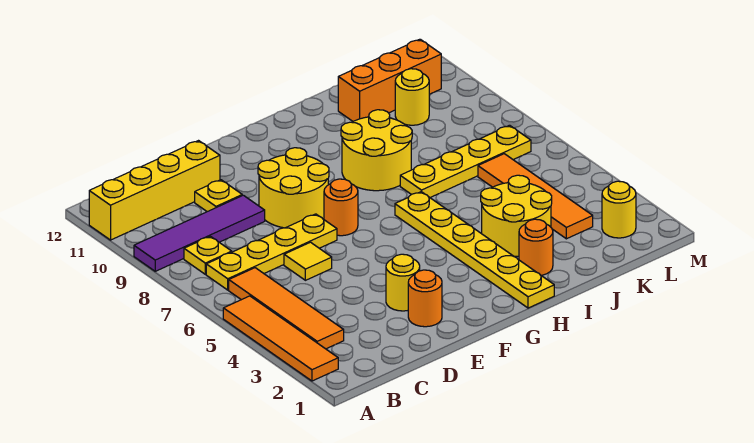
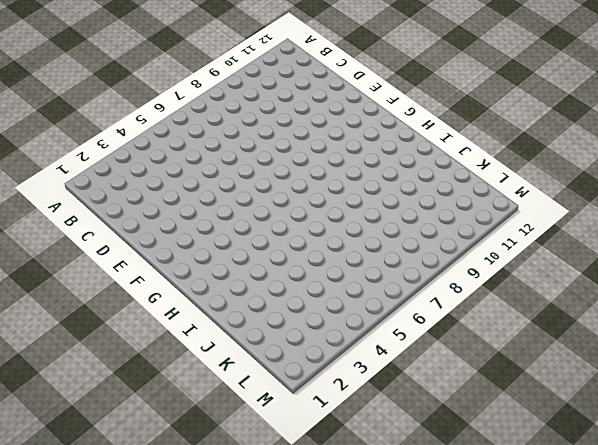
none -> orange tile A2:A5 level 1
none -> purple tile A9:D9 level 1
none -> yellow brick A11:D11 level 1

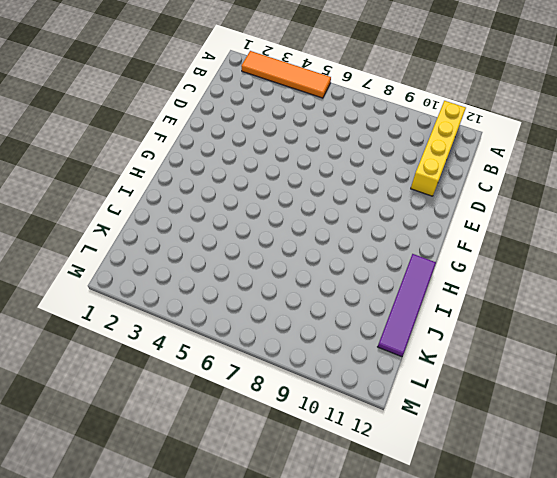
purple tile H12:K12 level 1 -> purple tile A9:D9 level 1
none -> orange tile B3:B6 level 1
none -> yellow plate B7:E7 level 1
none -> yellow plate B8 level 1

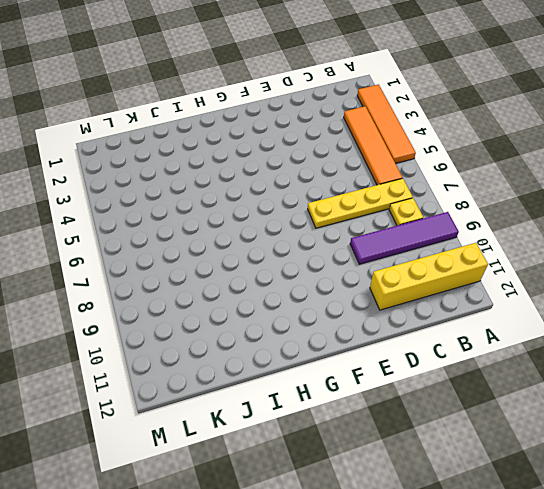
none -> yellow tile D6 level 1
none -> yellow plate D10 level 1
none -> orange round brick E2 level 1

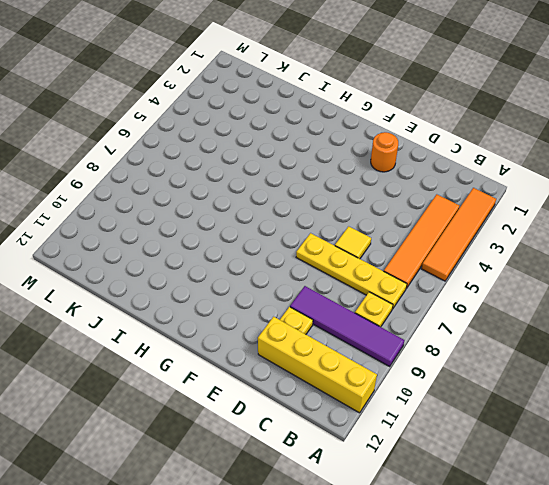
none -> yellow round brick E3 level 1
none -> yellow round brick E8:F9 level 1
none -> orange round brick F7 level 1

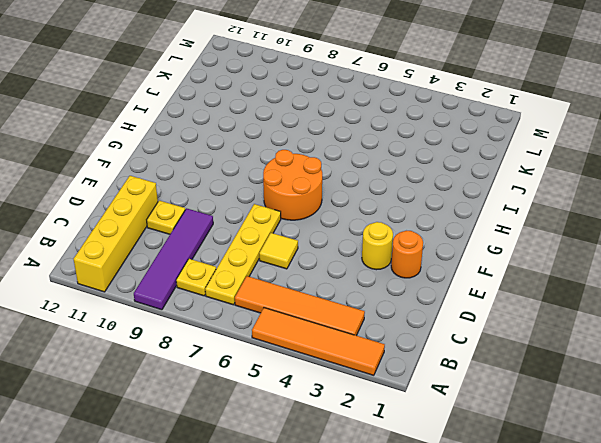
orange round brick F6:G7 level 1 -> orange round brick F7 level 1
none -> yellow round brick E8:F9 level 1
none -> yellow plate H1:H6 level 1
none -> yellow round brick H8:I9 level 1

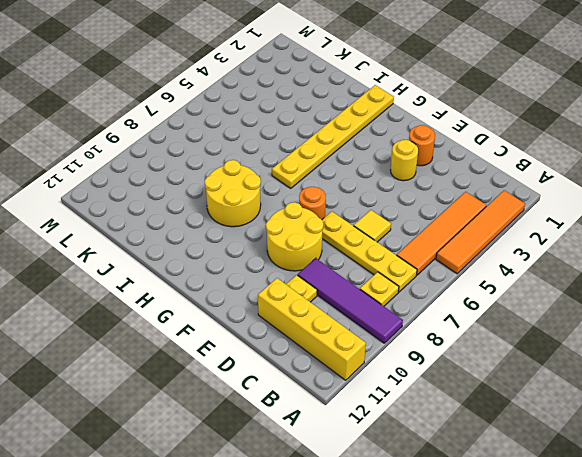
none -> orange round brick I2 level 1
none -> yellow round brick I3:J4 level 1
none -> yellow plate I7:L7 level 1

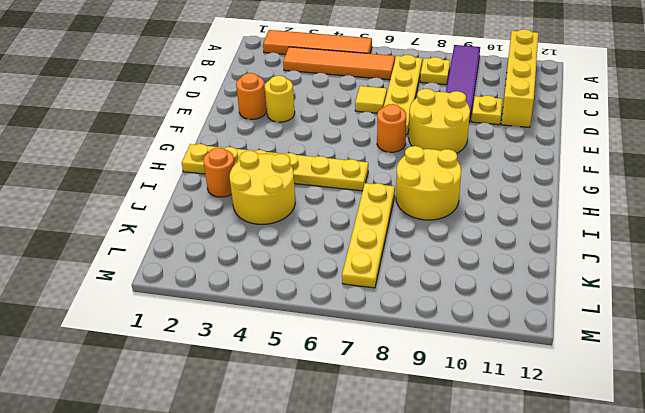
none -> orange brick J11:L11 level 1
none -> orange tile K3:K6 level 1
none -> yellow round brick K10 level 1

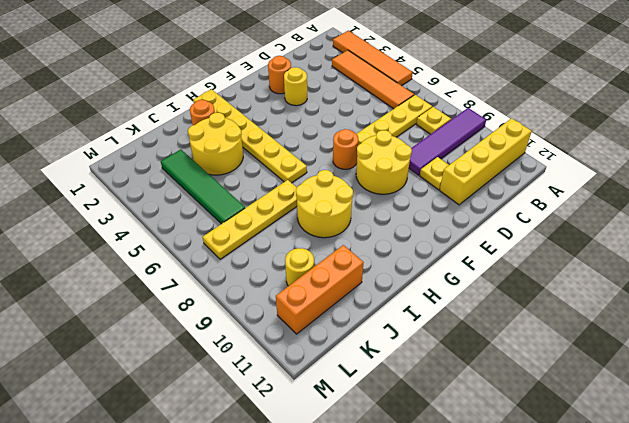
green tile K3:K6 level 1 -> orange tile K3:K6 level 1
none -> yellow tile D6 level 1
none -> yellow round brick L2 level 1

